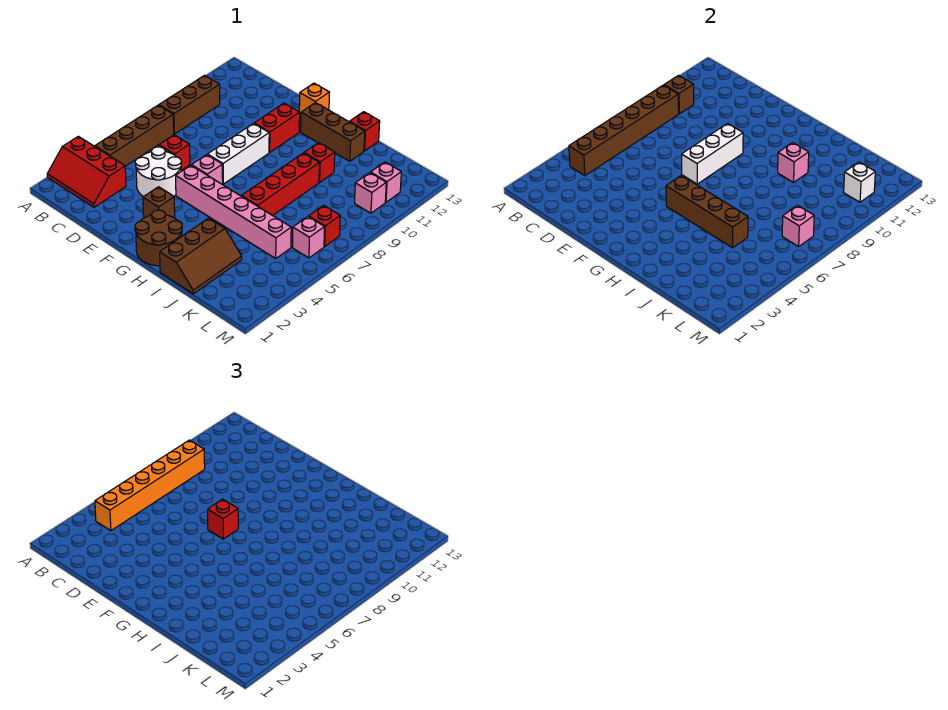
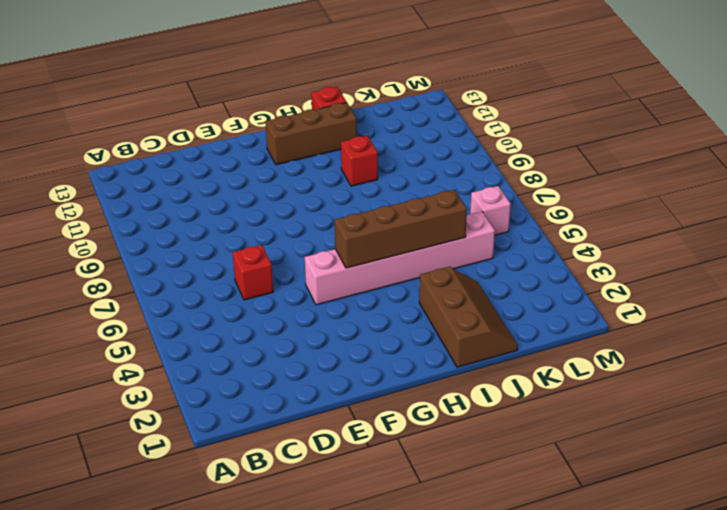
none -> red slope A2:C3 level 1 top 3
none -> brown brick B4:B7 level 1
none -> brown brick B8:B10 level 1
none -> white round brick D4:E5 level 1

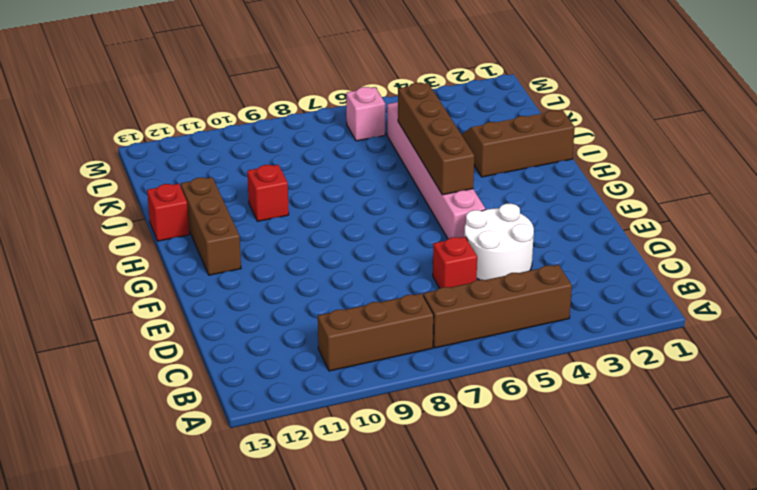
none -> red slope A2:C3 level 1 top 3
none -> brown brick F3 level 1
none -> pink brick F6 level 1
none -> white brick F7:F9 level 1

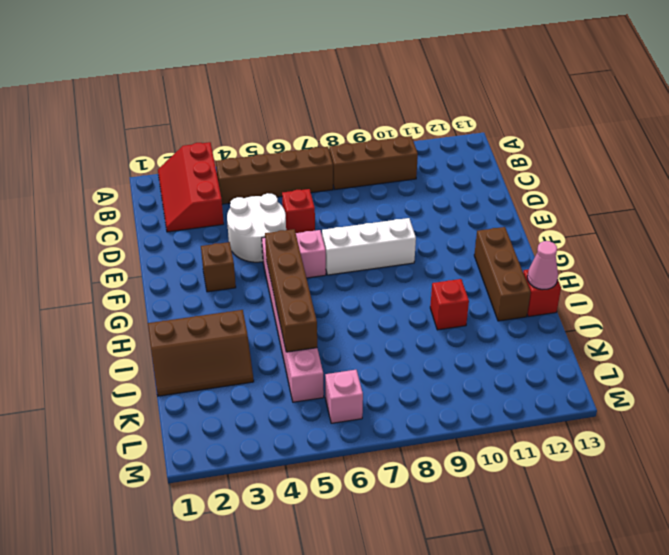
pink cone I13 level 2 -> none
none -> red brick F10:F11 level 1
none -> orange brick F13 level 1
none -> brown round brick G1:H2 level 1
none -> red brick I6:I9 level 1

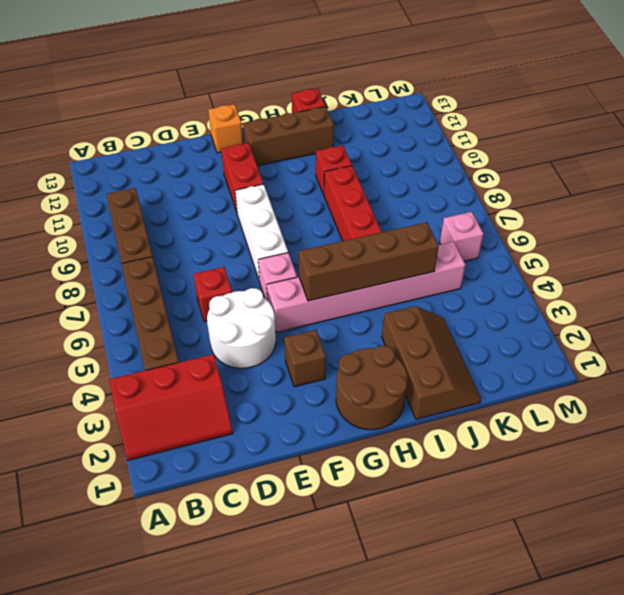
none -> red brick L7 level 1
none -> pink brick L10 level 1
none -> pink brick L11 level 1
none -> brown brick B4:B9 level 2

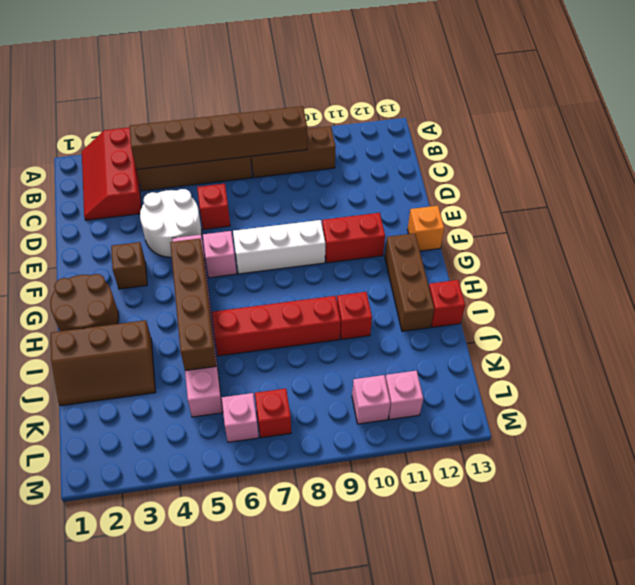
none -> brown brick B10 level 2
none -> white brick F7:F9 level 2
none -> pink brick I10 level 2
none -> pink brick L7 level 2

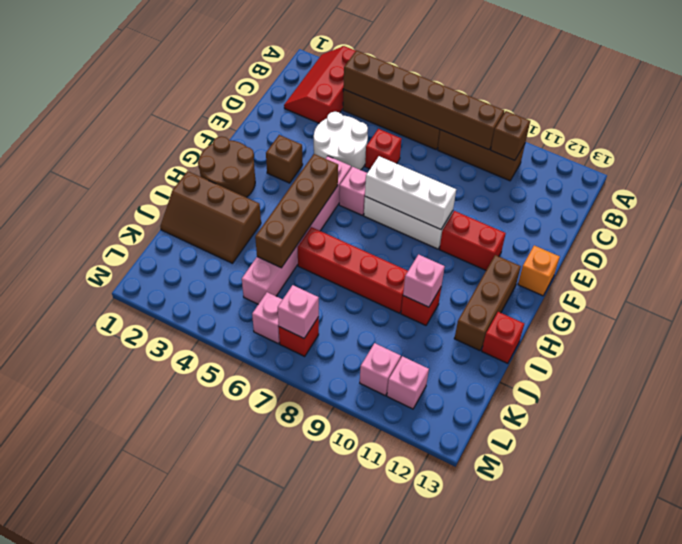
none -> white brick L11 level 2
none -> orange brick B4:B9 level 3
none -> red brick F7 level 3

